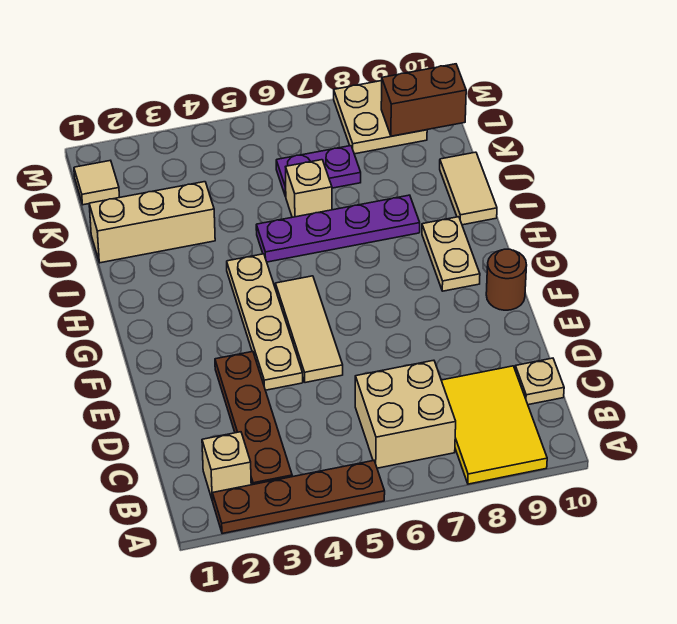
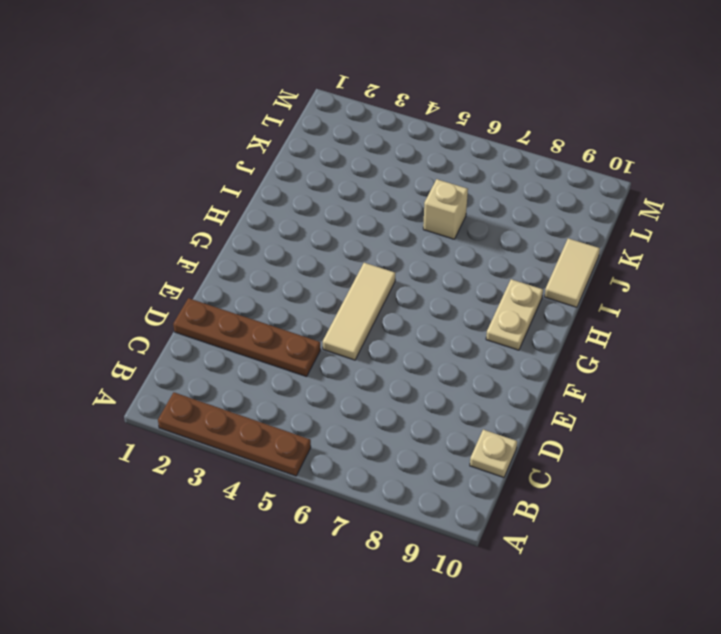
brown plate D1:D4 level 1 -> brown plate B3:E3 level 1
none -> yellow tile A8:C9 level 1
none -> tan brick B2 level 1
none -> tan brick B6:C7 level 1

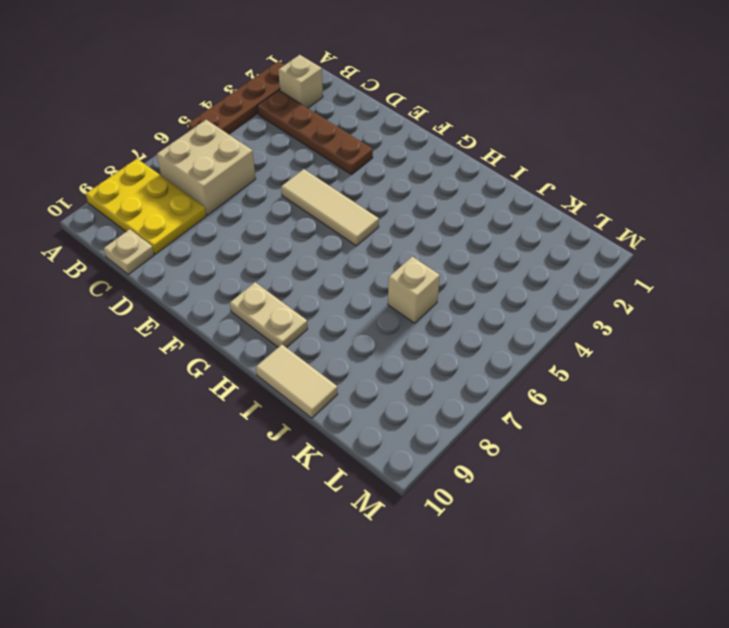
yellow plate A8:C9 level 1 -> yellow tile A8:C9 level 1
none -> tan plate E4:H4 level 1
none -> brown round brick F10 level 1
none -> purple plate I5:I8 level 1

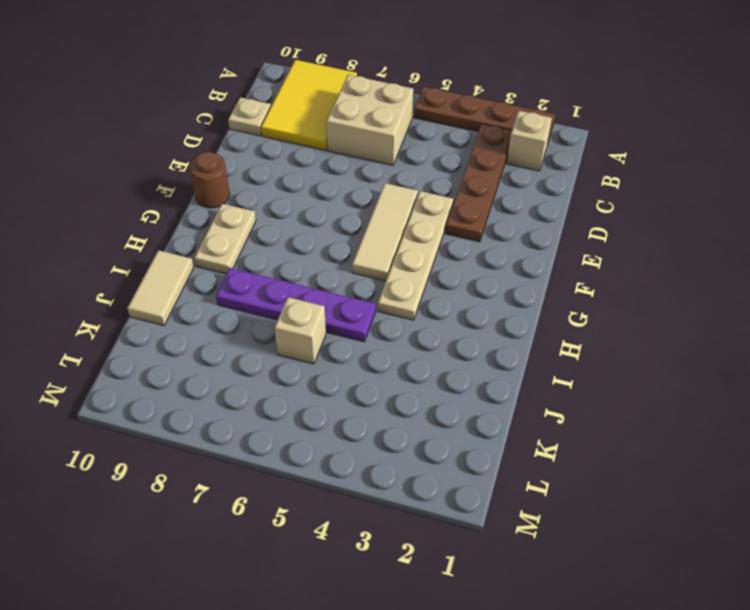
none -> tan brick J1:J3 level 1
none -> purple plate K6:K7 level 1
none -> tan tile L1 level 1

